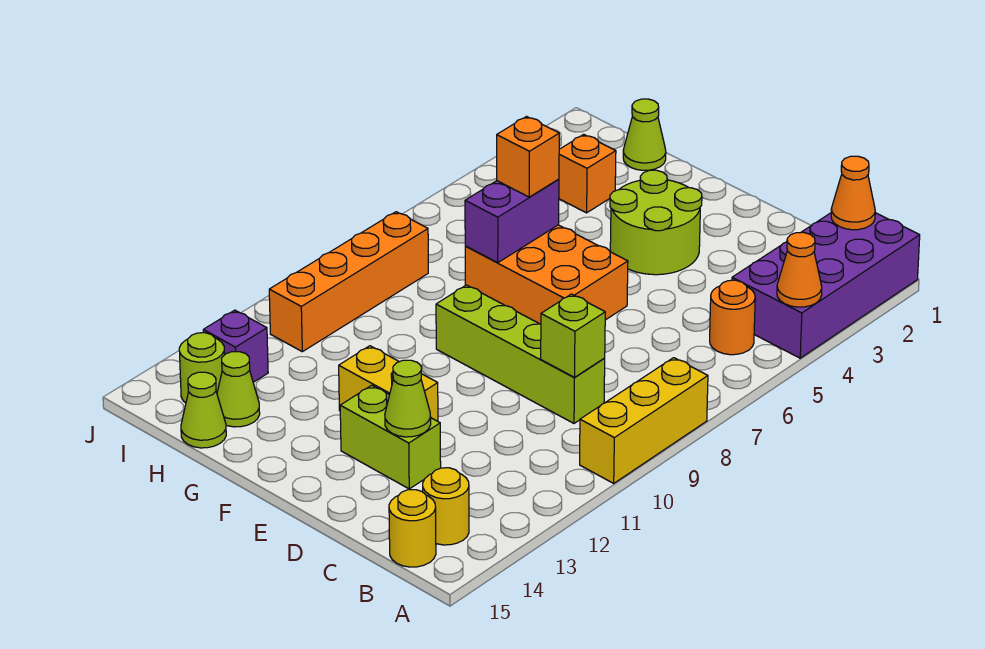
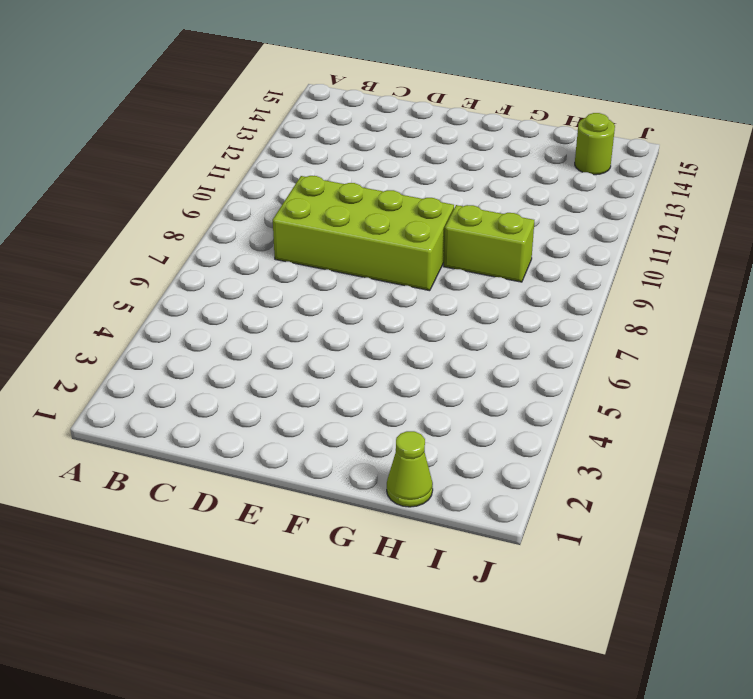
lime brick C8:F9 level 1 -> lime brick C9:F9 level 1
lime brick G9:H9 level 1 -> lime brick D13:E13 level 1
none -> purple brick A1:B4 level 1
none -> yellow brick A8:A10 level 1
none -> orange round brick B5 level 1

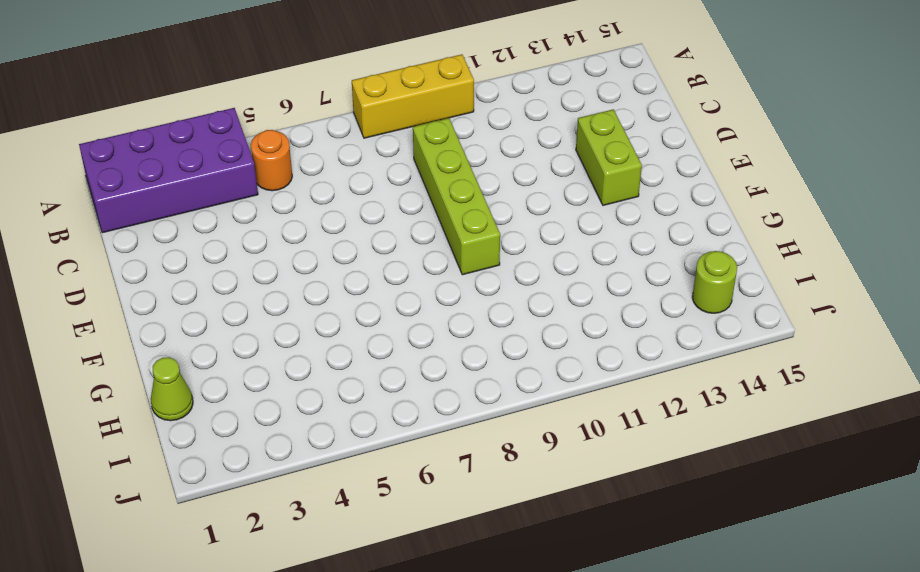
none -> yellow round brick B14 level 1
none -> yellow round brick B15 level 1
none -> lime round brick E3:F4 level 1

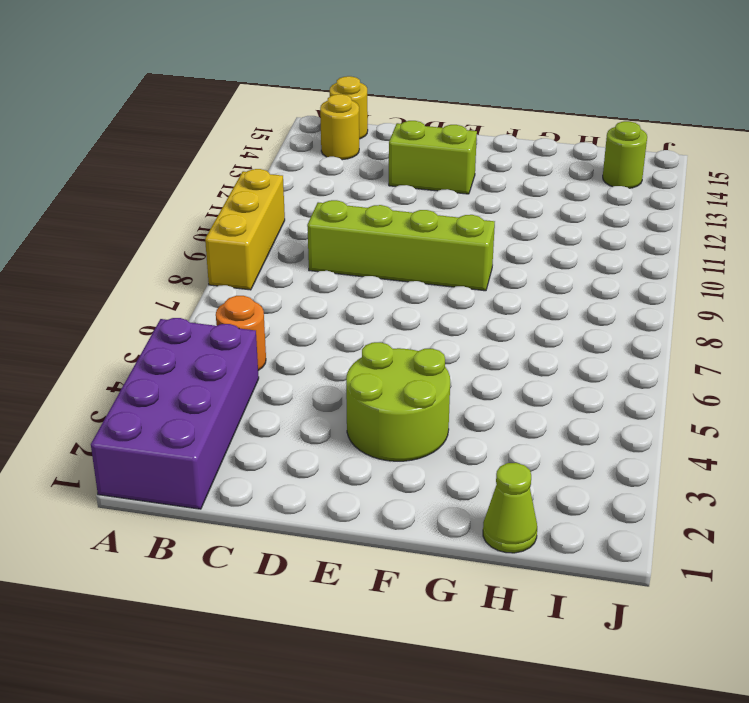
none -> orange brick E6:G7 level 1
none -> yellow brick E12:F12 level 1
none -> orange brick H3 level 1

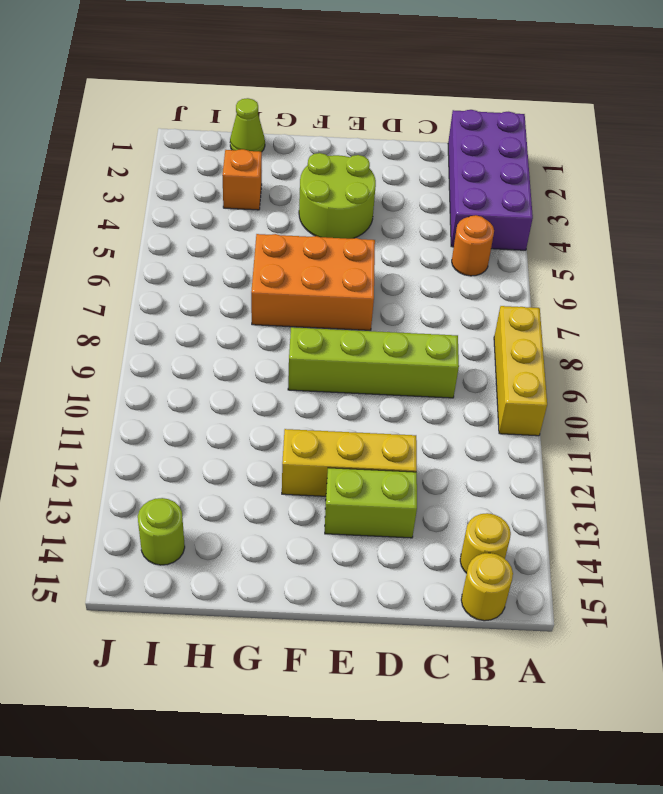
yellow brick D12:F12 level 1 -> yellow brick E12:F12 level 1
none -> lime cone H14 level 1
none -> lime cone H15 level 1
none -> orange brick I8:I11 level 1

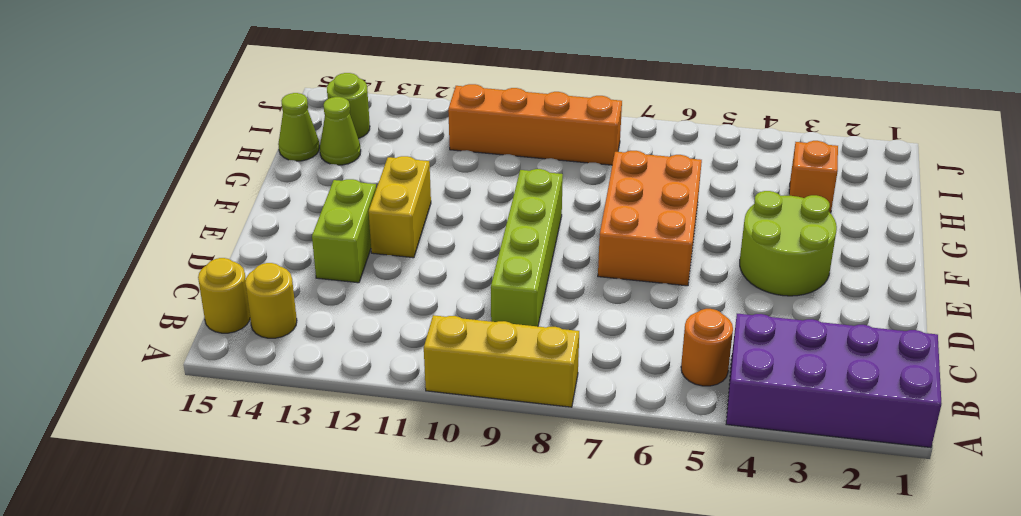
none -> lime cone H1 level 1
none -> purple brick I13 level 1
none -> orange cone A4 level 2

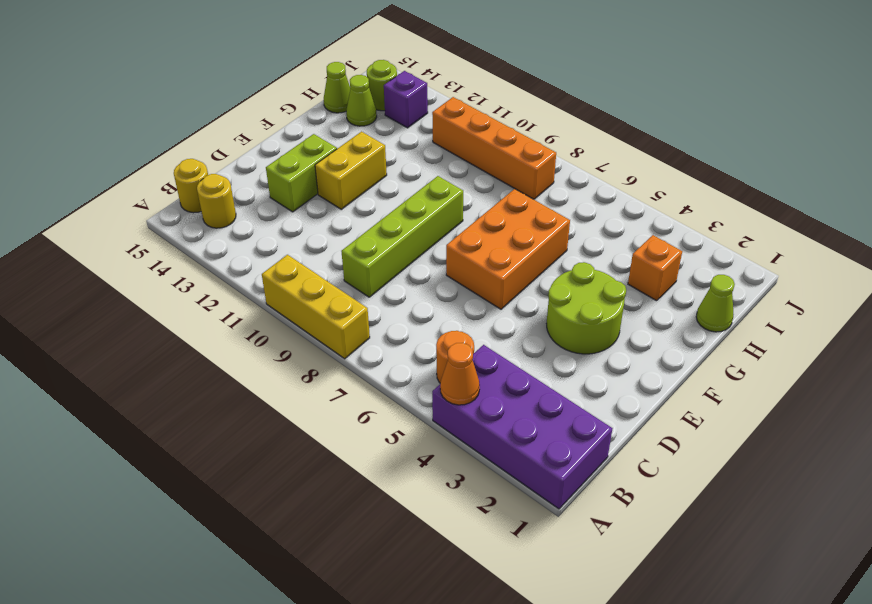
none -> orange cone B1 level 2
none -> lime brick C9 level 2
none -> lime cone D13 level 2

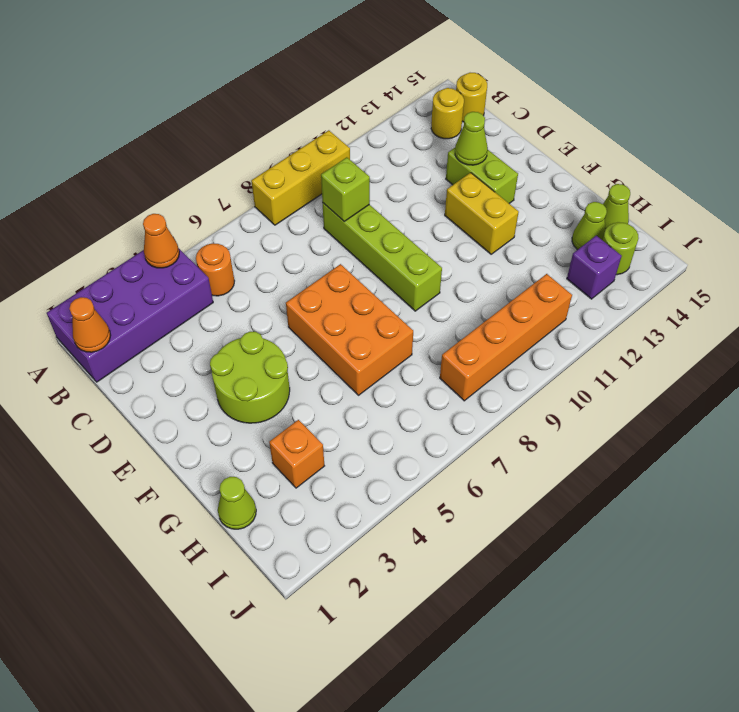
none -> purple brick G6:G7 level 2
none -> orange brick G6 level 3

